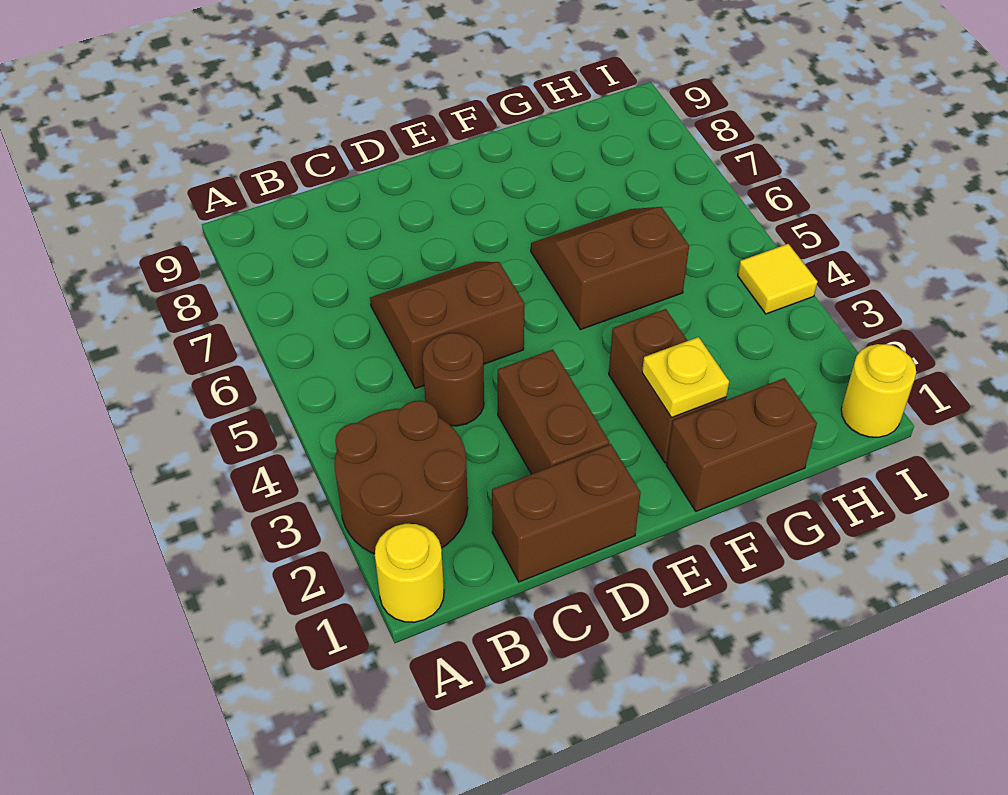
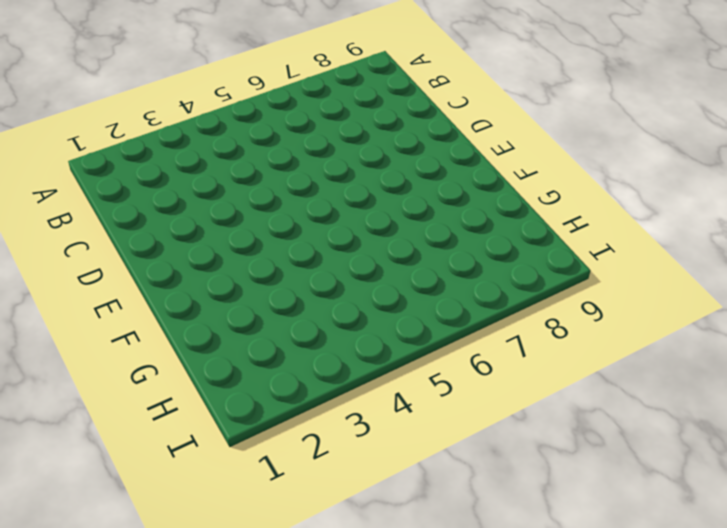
none -> yellow round brick A1 level 1
none -> brown round brick A2:B3 level 1
none -> brown brick C1:D1 level 1

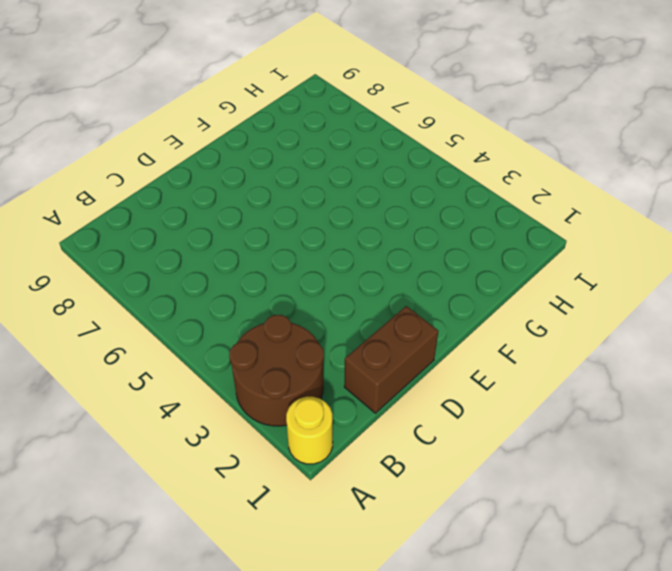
none -> brown round brick C4 level 1
none -> brown slope C5:D6 level 1 top 5
none -> brown brick D2:D3 level 1

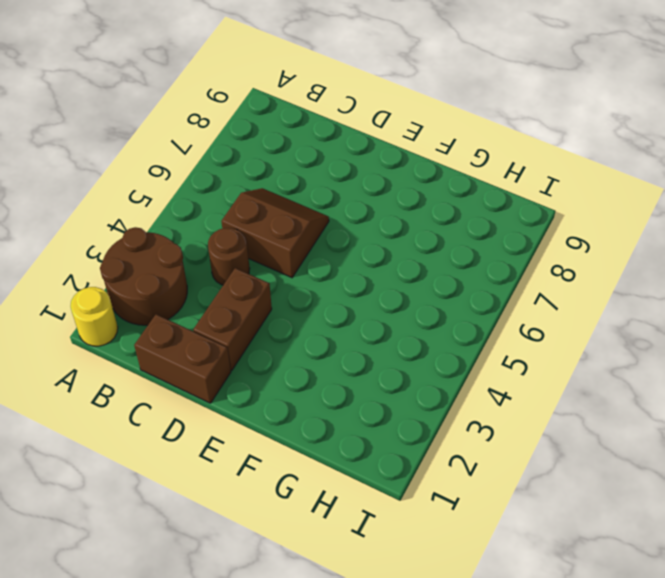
none -> brown brick F1:G1 level 1
none -> brown brick F2:F3 level 1
none -> brown slope F5:G6 level 1 top 5

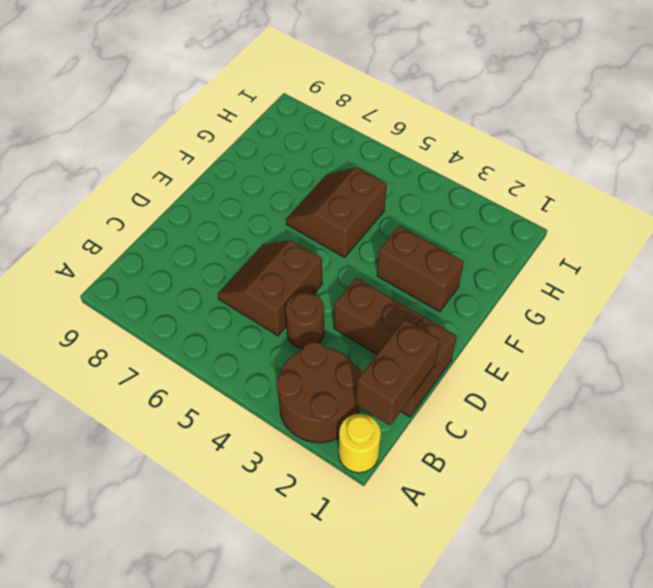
brown brick B1:C1 level 2 -> brown brick F1:G1 level 1
none -> yellow round brick I1 level 1
none -> yellow tile I4 level 1
none -> yellow plate F2 level 2

